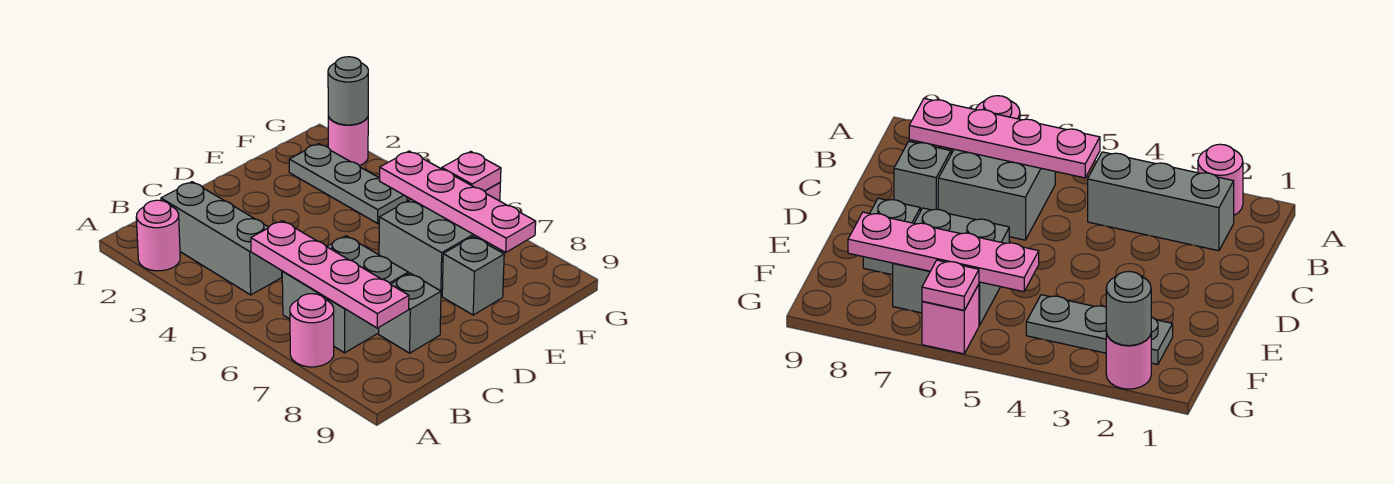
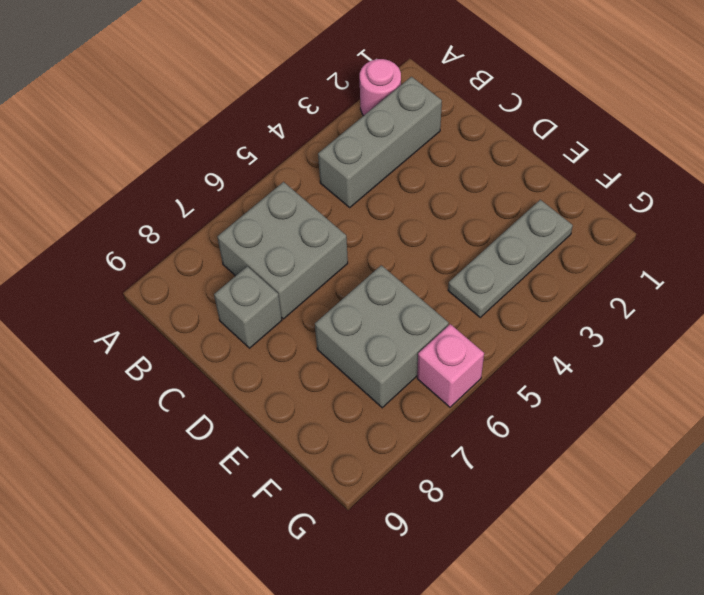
none -> pink round brick A7 level 1
none -> grey brick E8 level 1
none -> pink round brick G2 level 1

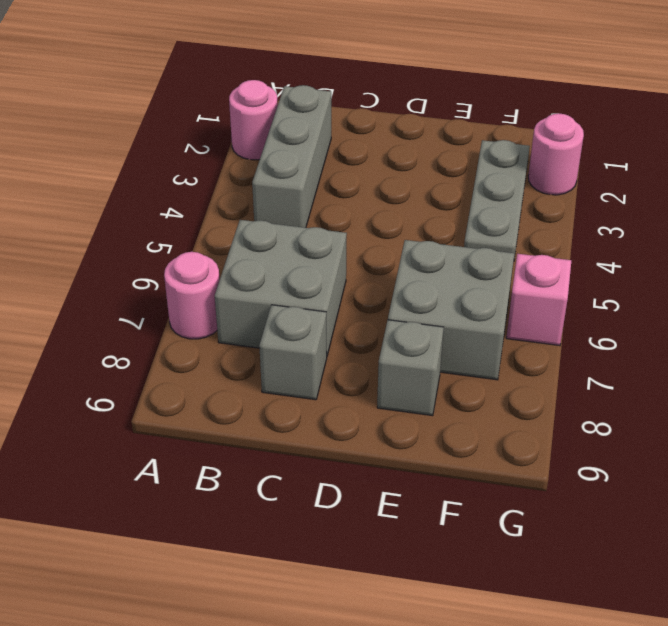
none -> pink plate B5:B8 level 2
none -> pink plate F5:F8 level 2
none -> grey round brick G2 level 2

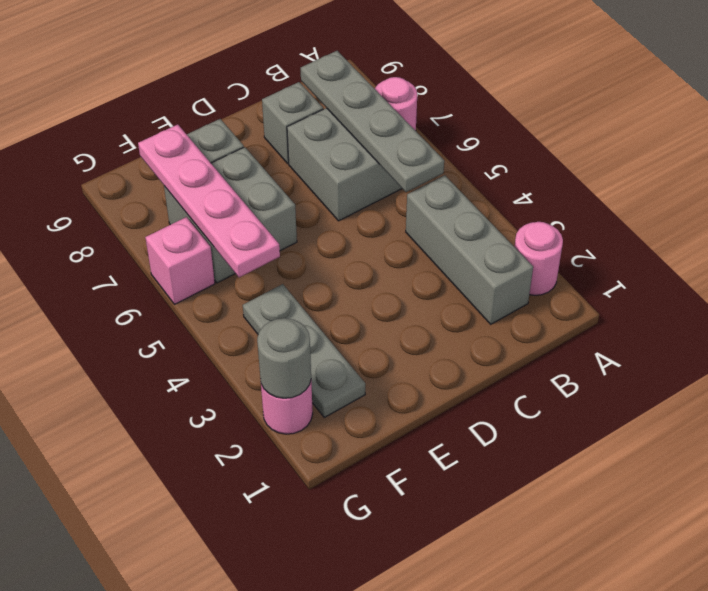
grey plate B5:B8 level 2 -> pink plate B5:B8 level 2
none -> pink plate G6 level 2

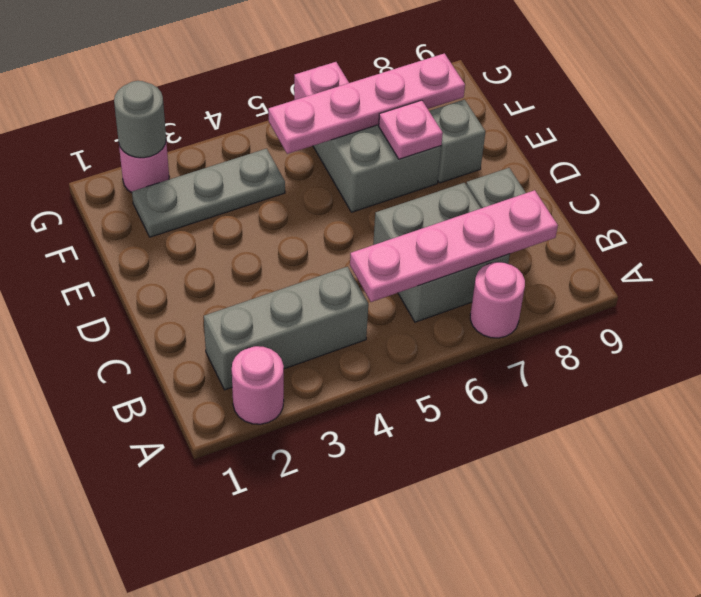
pink plate E7 level 2 -> pink plate G6 level 2

